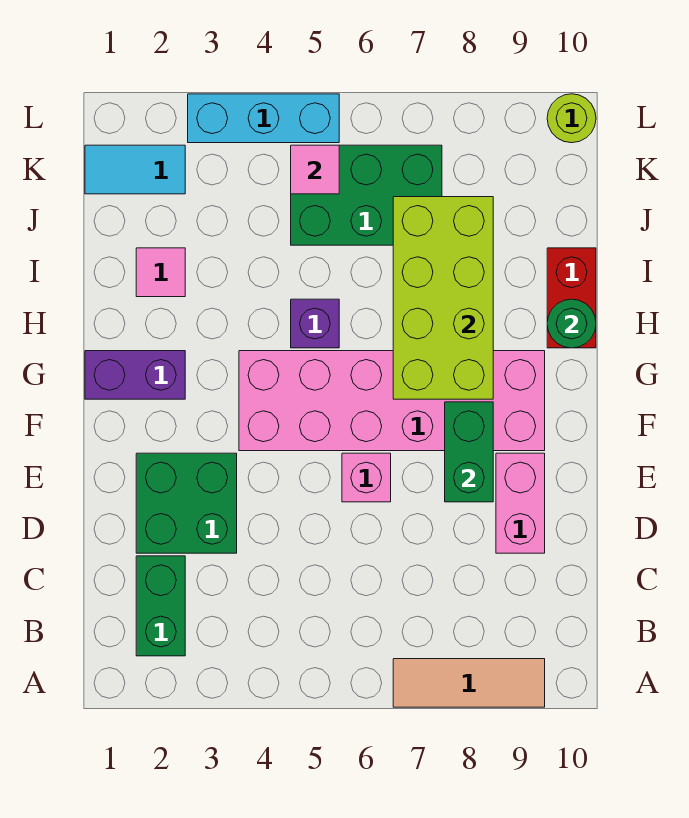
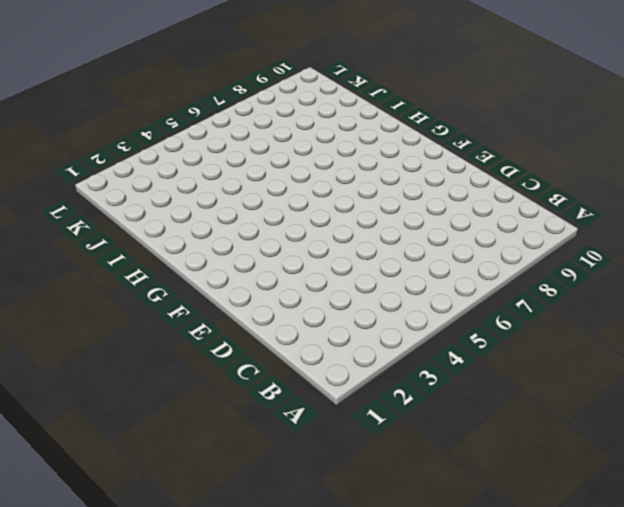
none -> tan tile A7:A9 level 1
none -> green brick B2:C2 level 1
none -> green brick D2:E3 level 1

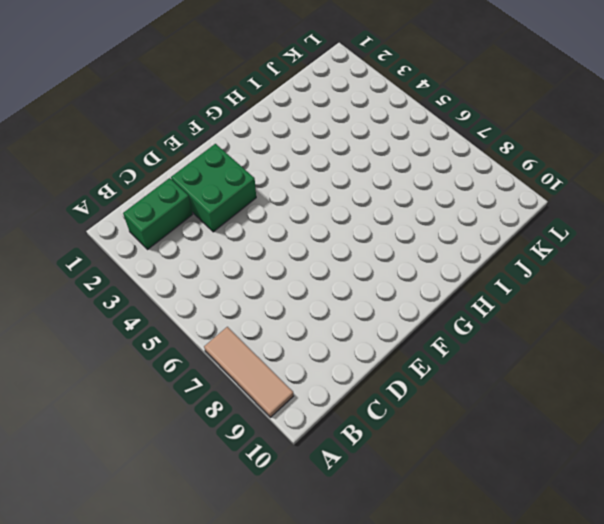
none -> pink brick D9:E9 level 1
none -> pink brick E6 level 1
none -> pink brick F4:G9 level 1

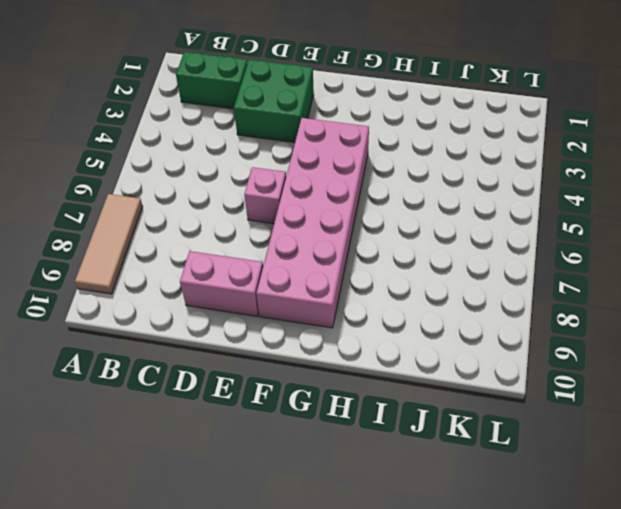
none -> purple brick G1:G2 level 1
none -> purple brick H5 level 1
none -> red brick H10:I10 level 1

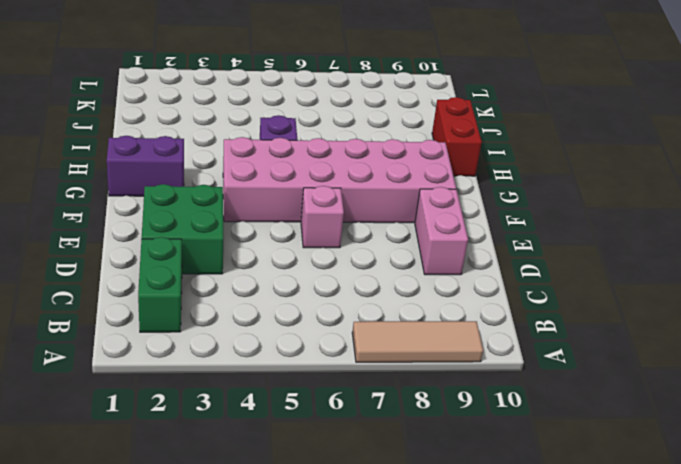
none -> pink tile I2 level 1
none -> green brick J5:K7 level 1
none -> cyan tile K1:K2 level 1

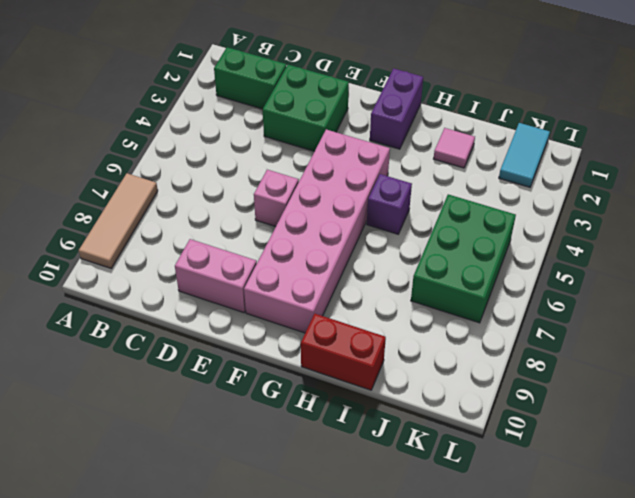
none -> cyan brick L3:L5 level 1
none -> lime round brick L10 level 1
none -> green brick E8:F8 level 2

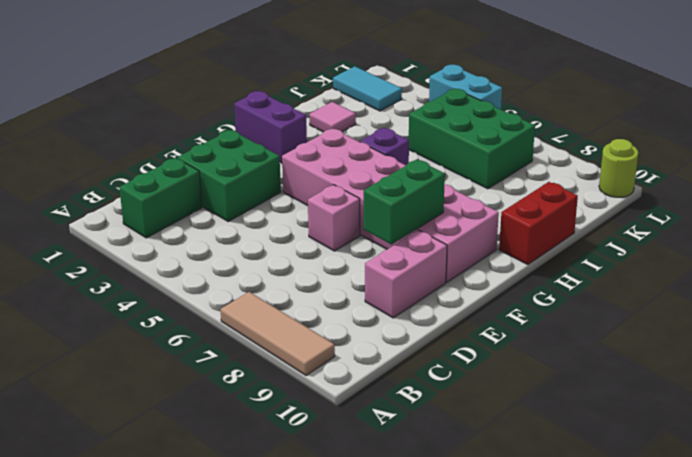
cyan brick L4:L5 level 1 -> cyan brick L3:L5 level 1
none -> lime brick G7:J8 level 2
none -> green round brick H10 level 2
none -> pink tile K5 level 2

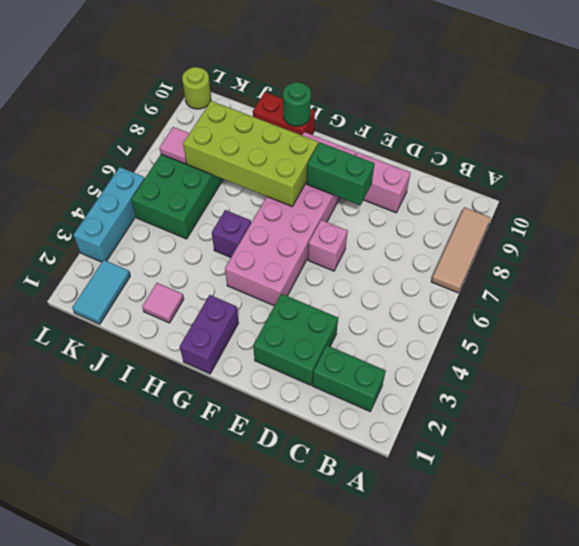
pink tile K7 level 2 -> pink tile K5 level 2

